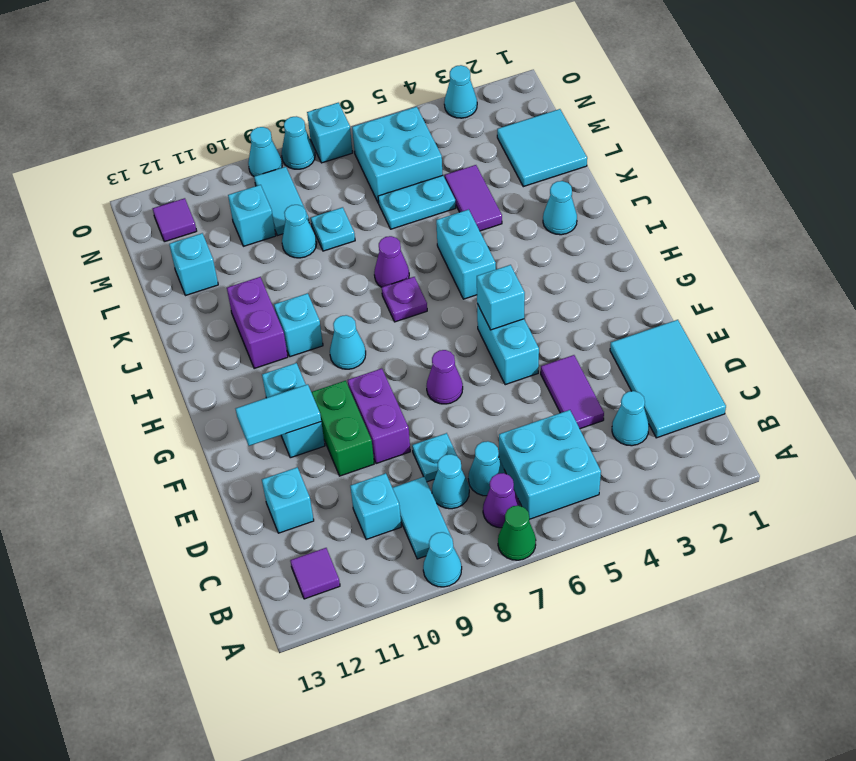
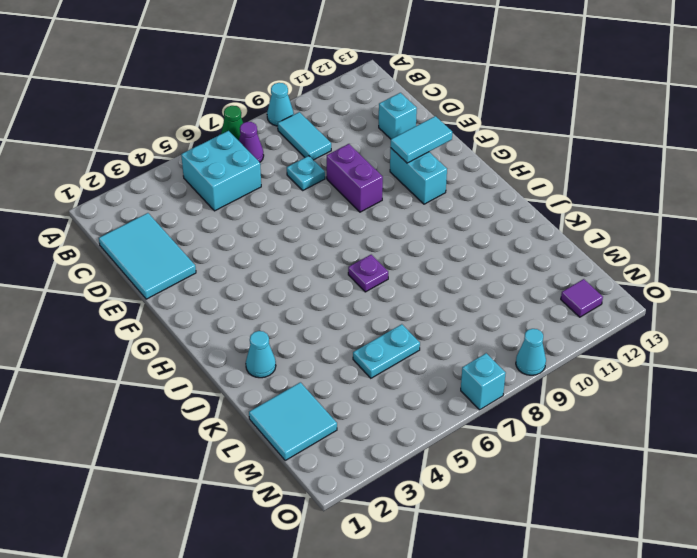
none -> purple tile B12 level 1
none -> cyan cone C3 level 1
none -> cyan cone C7 level 1
none -> cyan cone C8 level 1

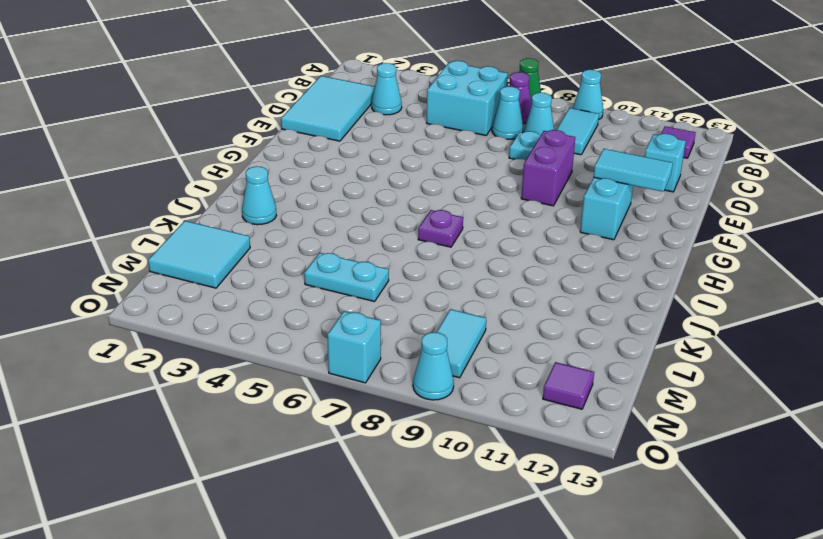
none -> cyan brick C10 level 1
none -> purple tile D4:E4 level 1
none -> green brick E10:F10 level 1
none -> cyan brick F5:G5 level 1

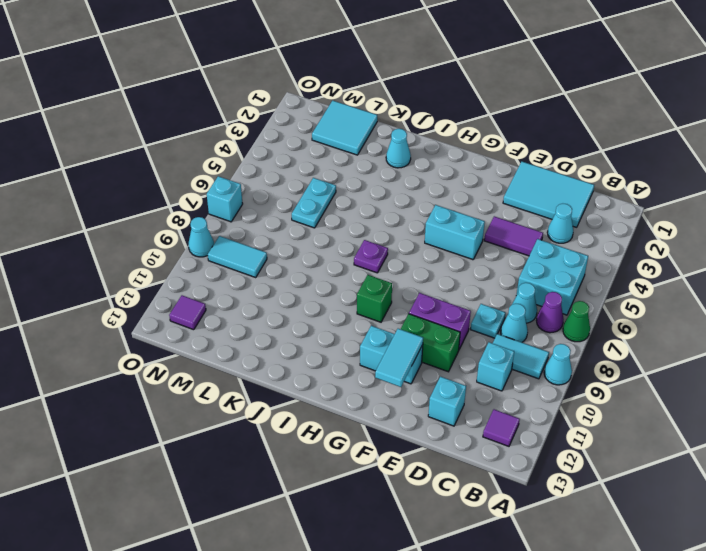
green brick H9 level 1 -> cyan cone H9 level 1
none -> purple cone F7 level 1
none -> cyan brick I5:J5 level 1
none -> cyan brick I10 level 1
none -> purple brick I11:J11 level 1

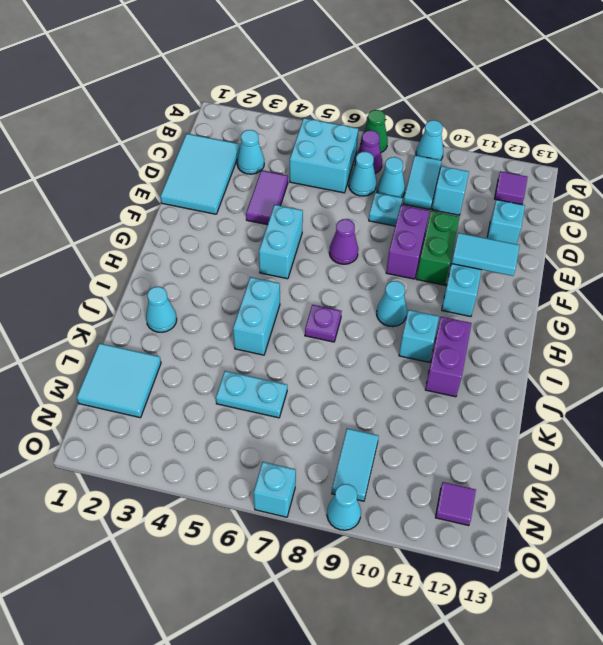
none -> purple cone J7 level 1
none -> purple tile K4:L4 level 1
none -> cyan plate L8 level 1
none -> cyan cone L9 level 1

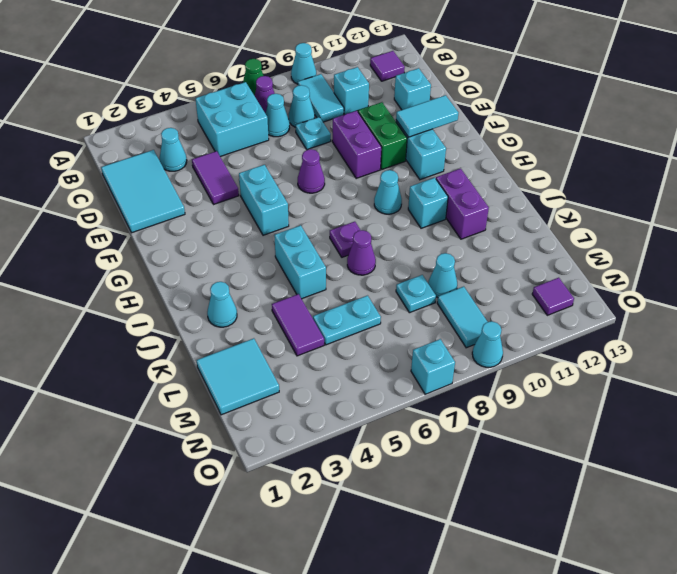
none -> cyan brick L12 level 1
none -> cyan brick M5:N6 level 1
none -> cyan brick M10 level 1
none -> cyan cone O3 level 1

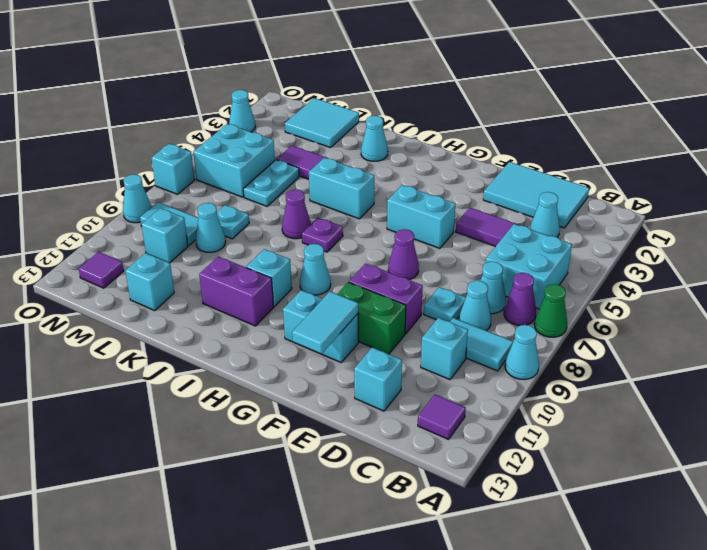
none -> cyan cone O8 level 1
none -> cyan brick G5 level 2

